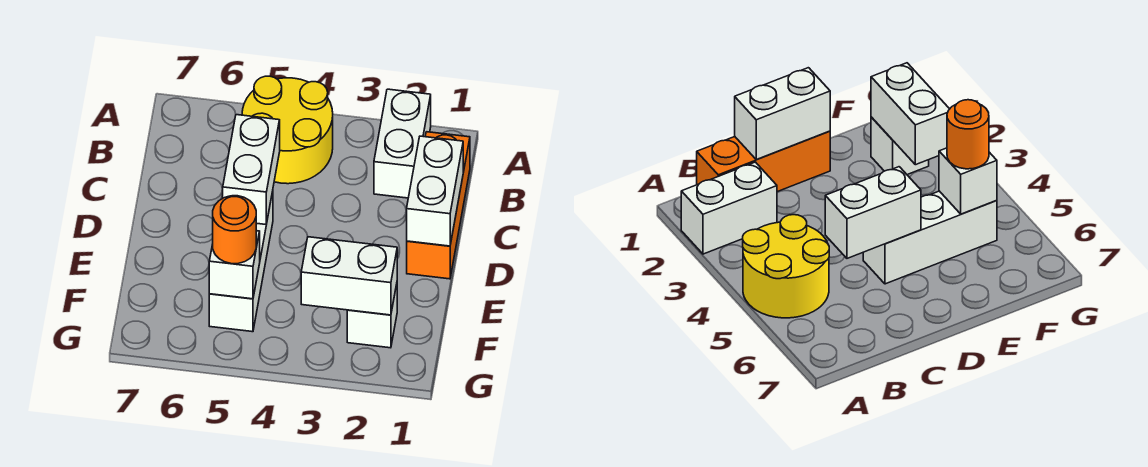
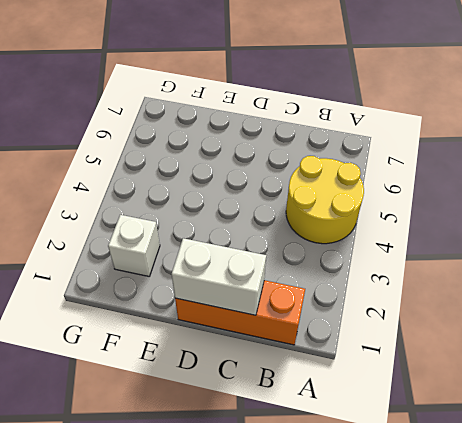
none -> white brick A2:B2 level 1
none -> white brick D5:F5 level 1

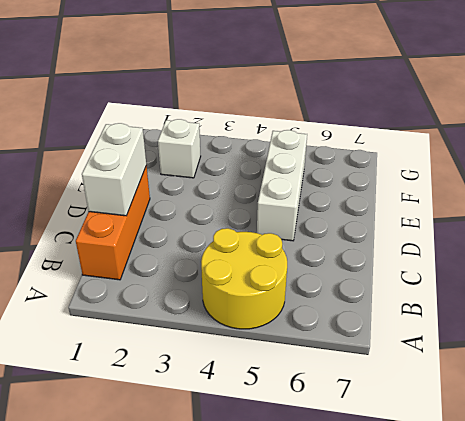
none -> white brick A2:B2 level 1
none -> white brick C5:D5 level 2

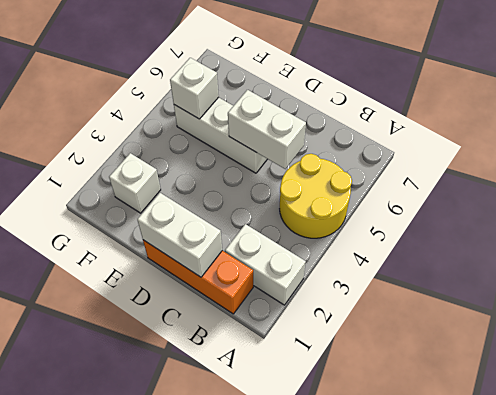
none -> white brick F2:F3 level 2
none -> orange round brick F5 level 3

